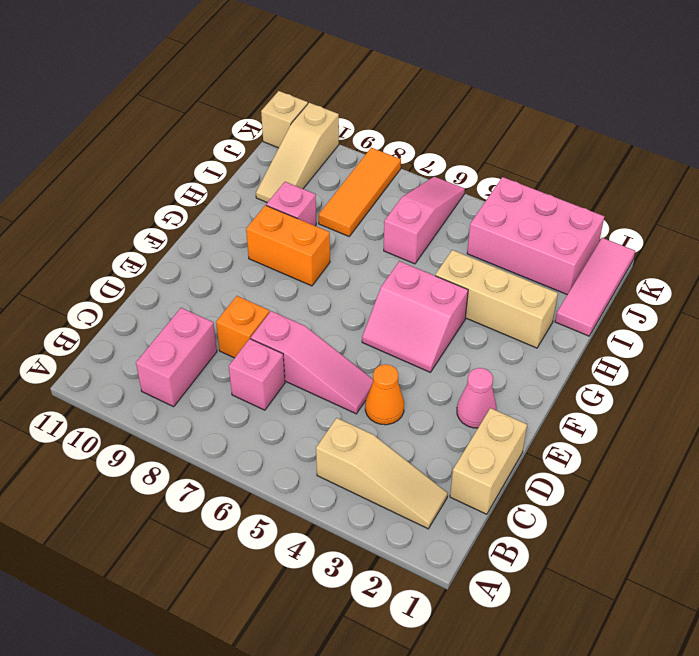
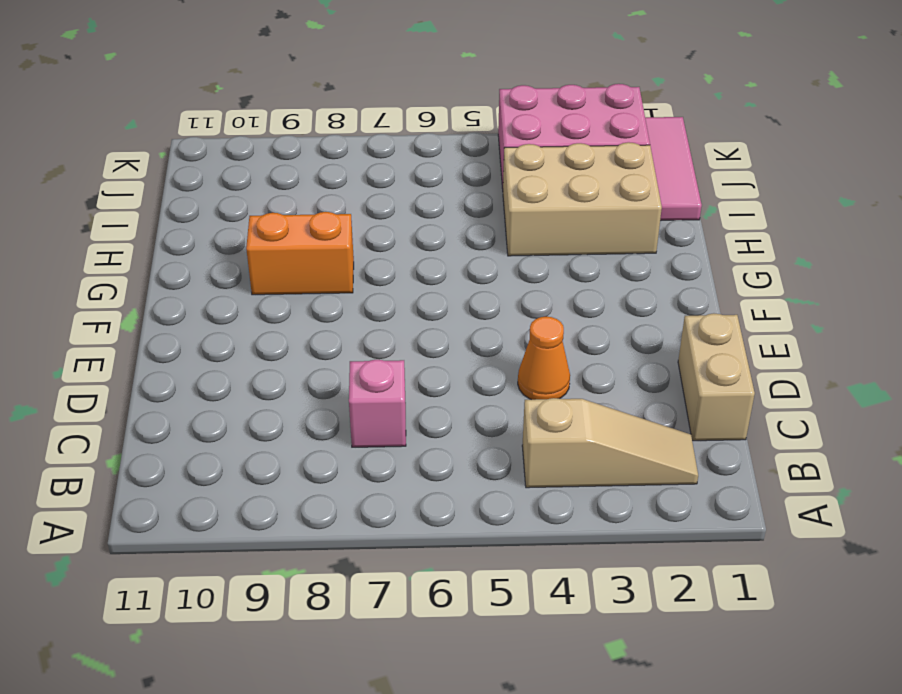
tan brick H2:I4 level 1 -> tan brick H2:H4 level 1
none -> pink brick B9:C9 level 1
none -> pink slope D5:D7 level 1 top 7
none -> orange brick D8 level 1

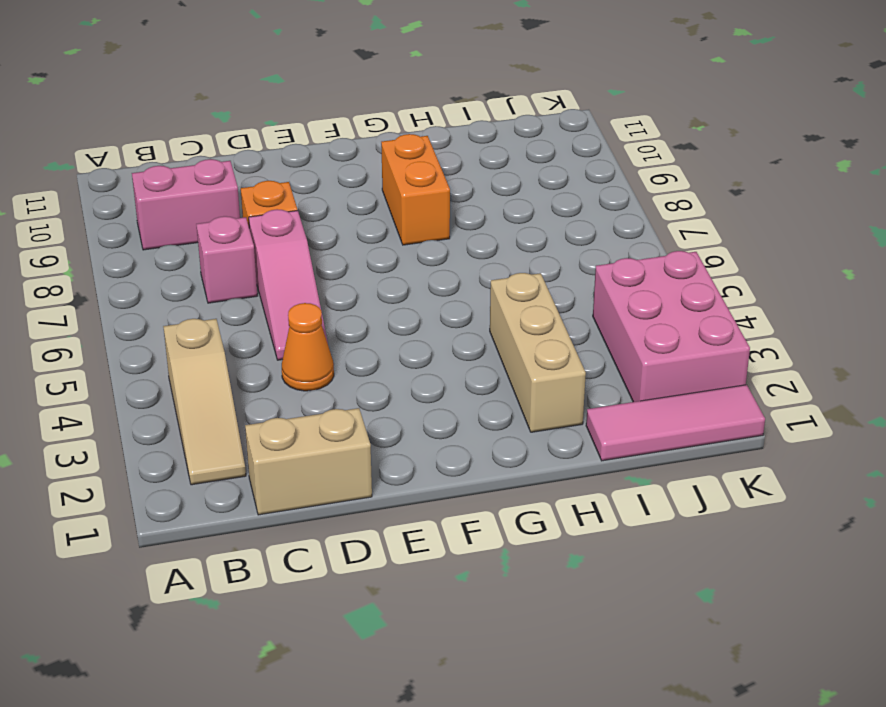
none -> pink cone E2 level 1
none -> pink slope F4:G5 level 1 top G
none -> pink brick H9 level 1

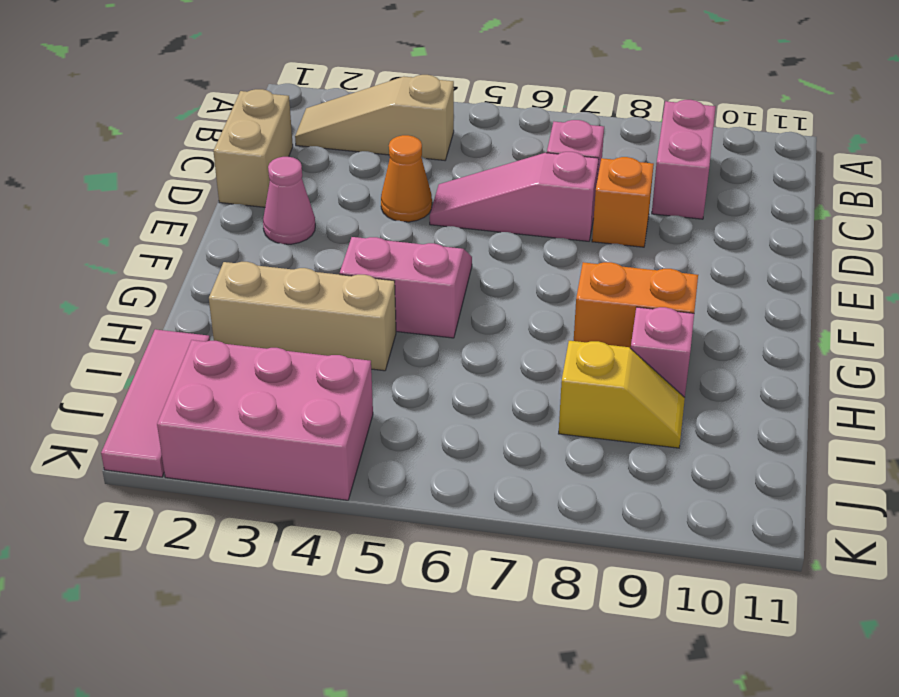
yellow slope I8:I9 level 1 top 8 -> orange tile I8:K8 level 1
none -> pink slope I6:K6 level 1 top I
none -> tan slope I10:K10 level 1 top K
none -> tan brick K11 level 1

